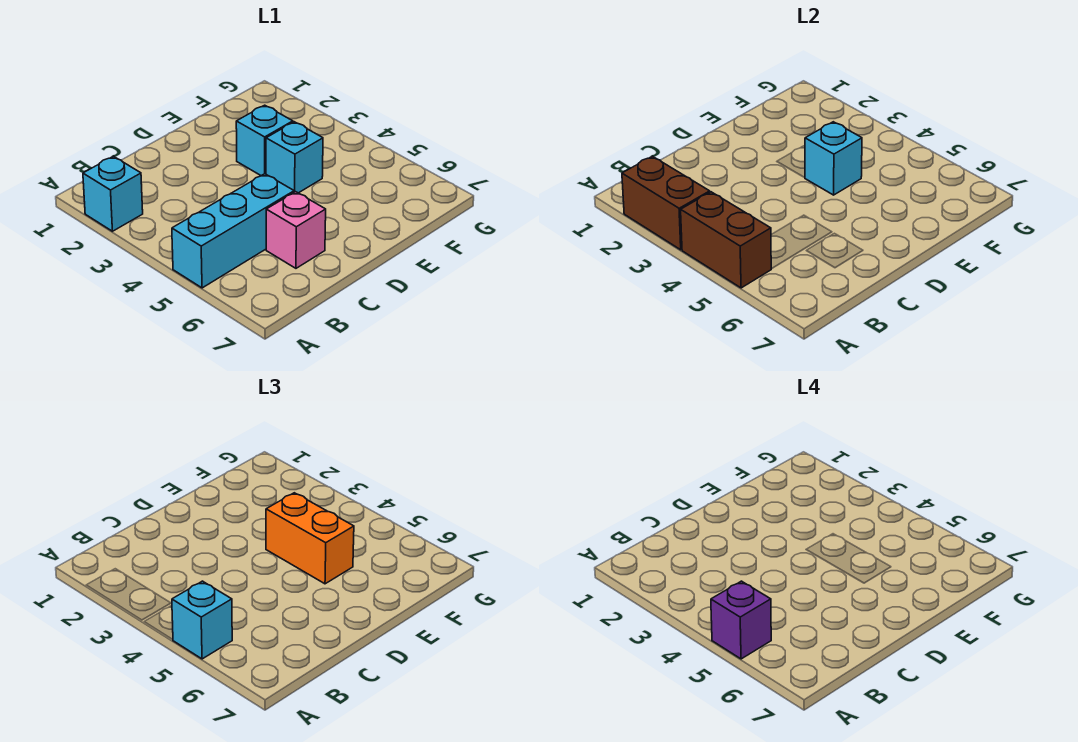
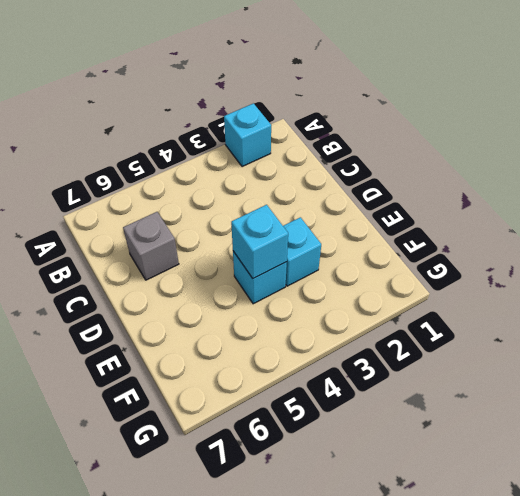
grey brick C6 level 1 -> pink brick C6 level 1
none -> cyan brick A5:C5 level 1
none -> brown brick A2:A3 level 2

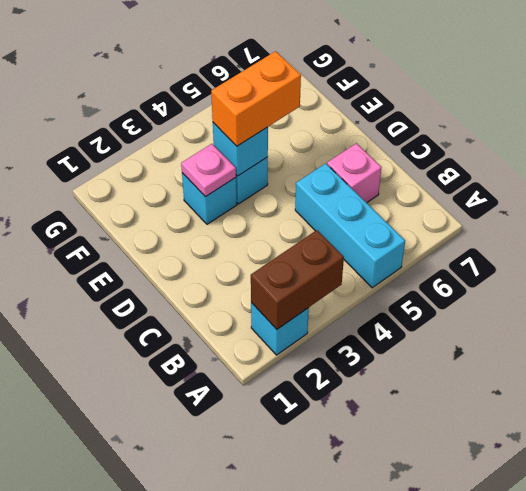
pink plate E3 level 2 -> none
none -> brown brick A4:A5 level 2
none -> cyan brick A5 level 3

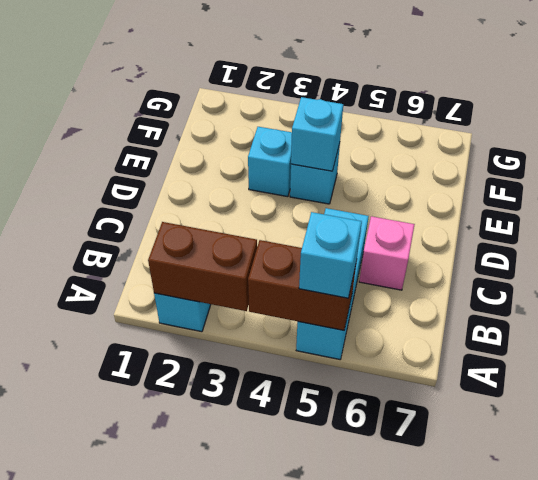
none -> orange brick E4:E5 level 3
none -> purple brick A5 level 4

